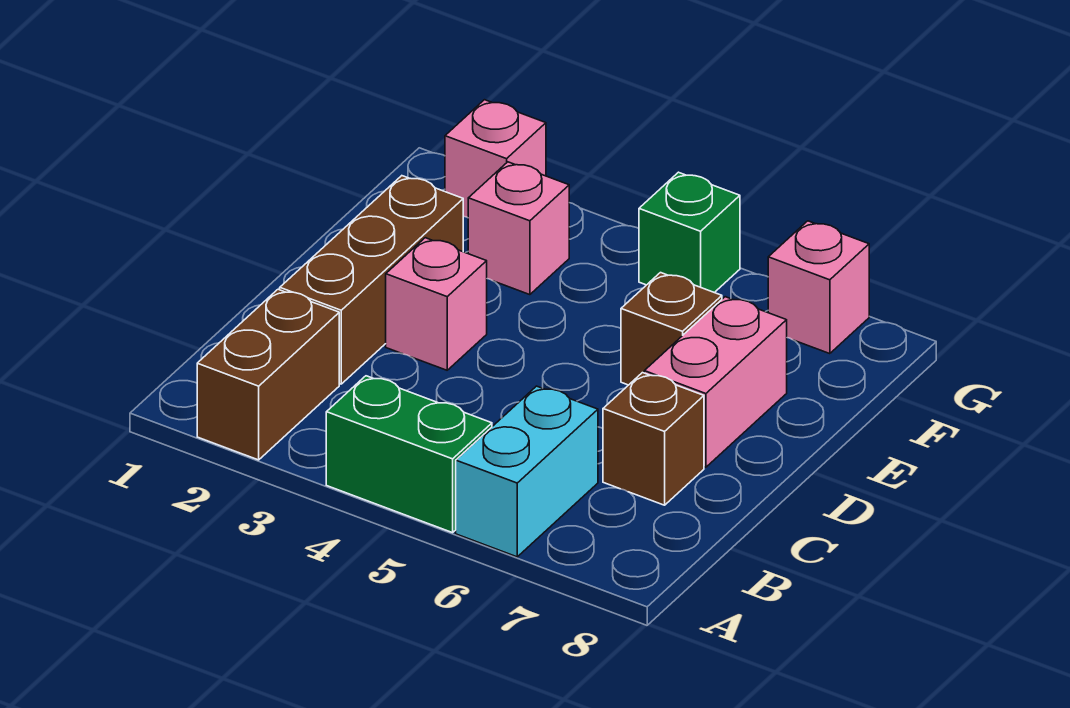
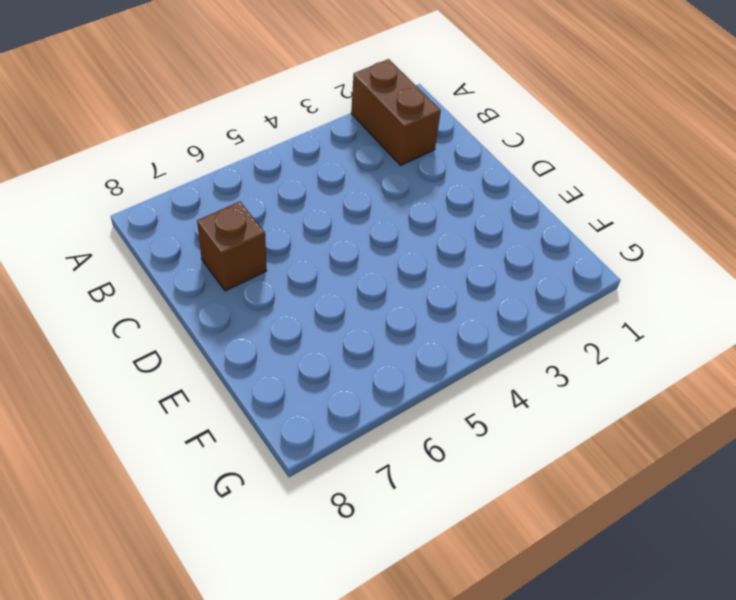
none -> green brick A4:A5 level 1
none -> cyan brick A6:B6 level 1
none -> brown brick C2:E2 level 1

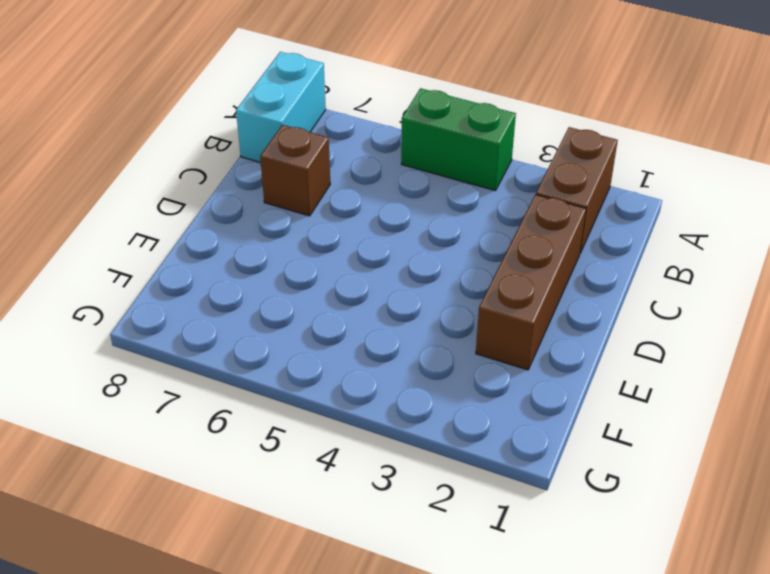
cyan brick A8:B8 level 1 -> cyan brick A6:B6 level 1
none -> pink brick D3 level 1
none -> pink brick D7:E7 level 1
none -> brown brick E6 level 1

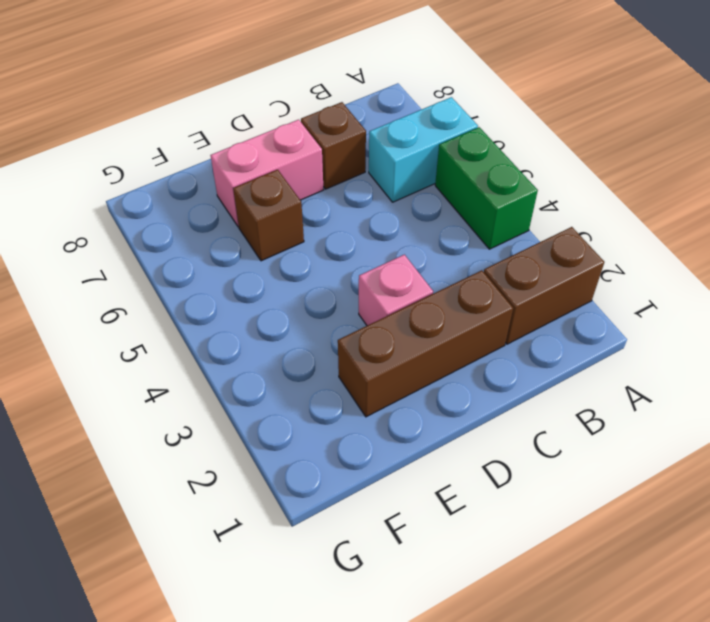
none -> pink brick F3 level 1
none -> pink brick G2 level 1
none -> green brick G5 level 1

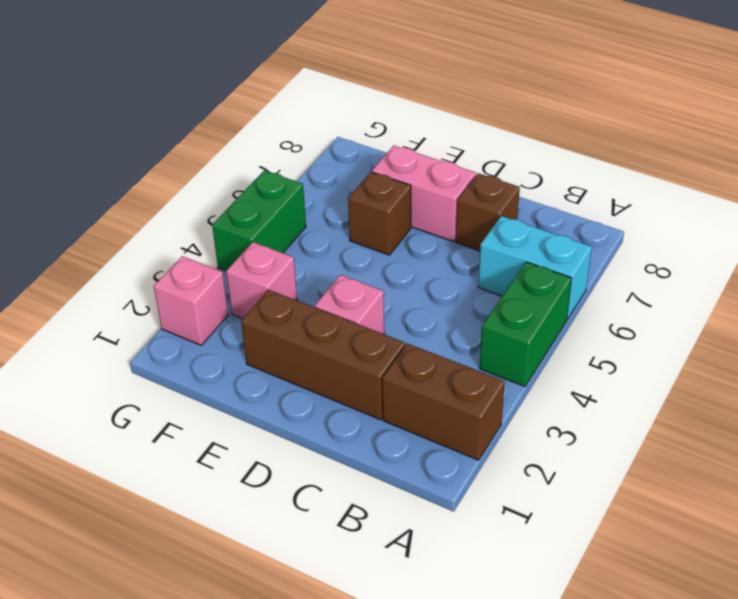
green brick G4:G5 level 1 -> green brick G5 level 1
none -> pink brick G7 level 1

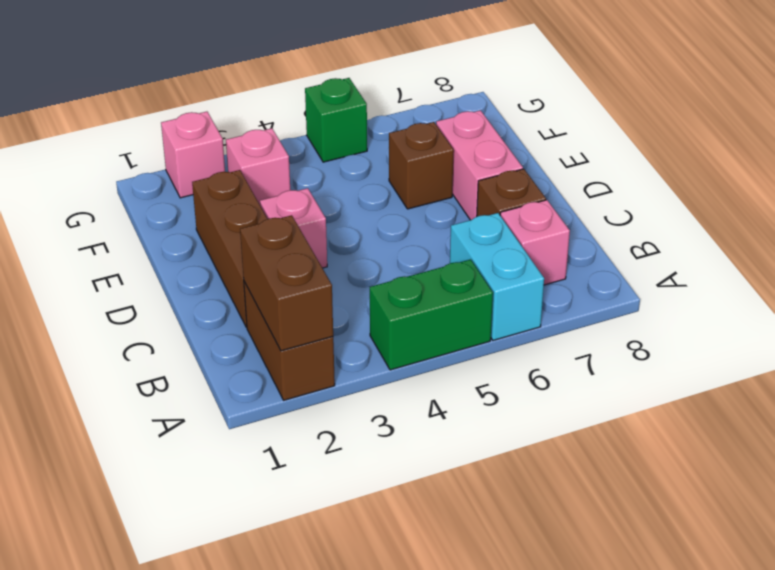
brown brick A2:B2 level 2 -> none
pink brick B7 level 1 -> pink brick G7 level 1

